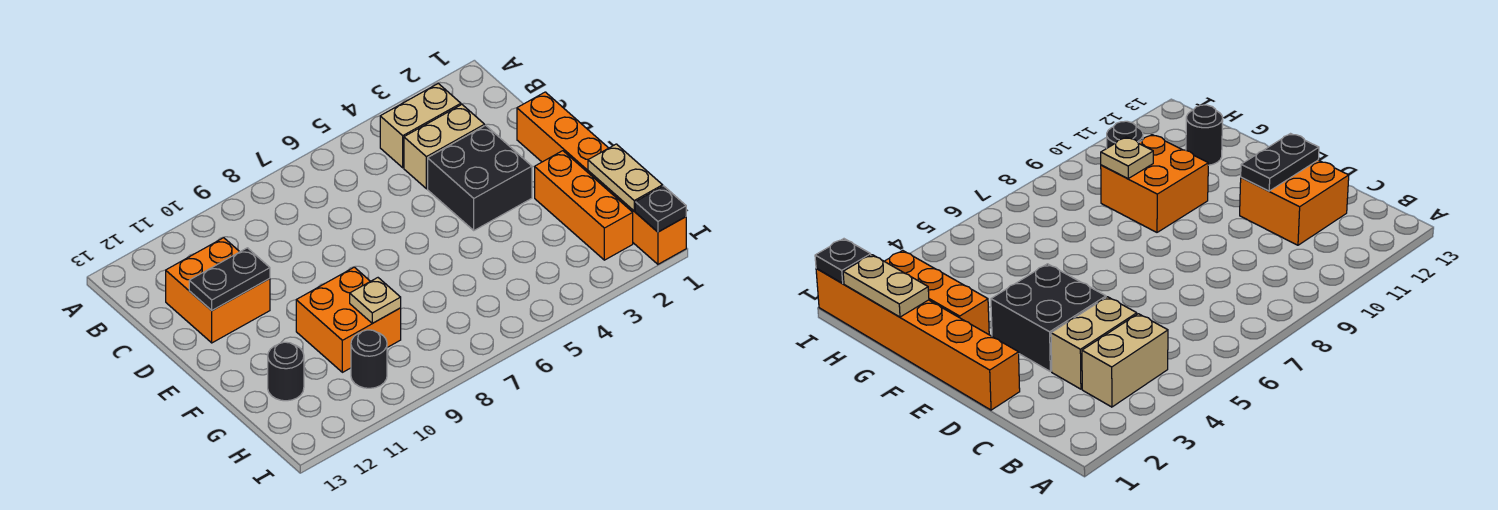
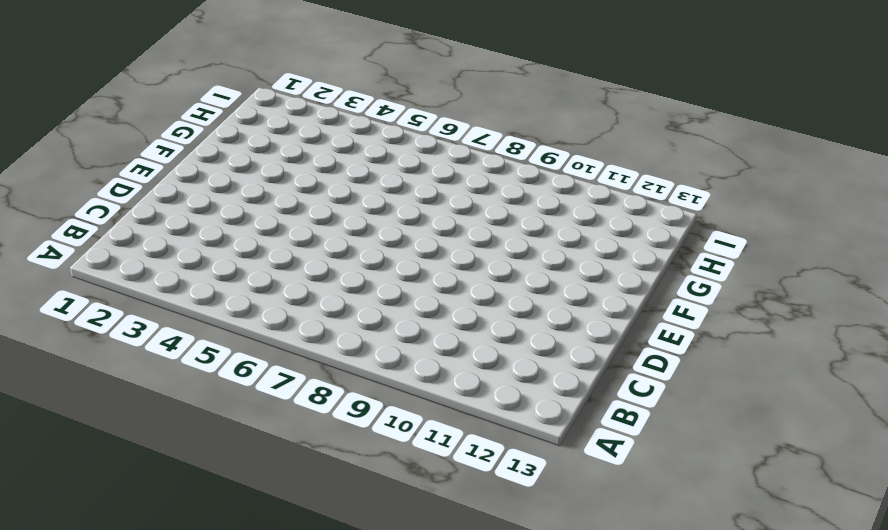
none -> tan brick B3:B4 level 1
none -> tan brick C3:C4 level 1
none -> orange brick C11:D12 level 1

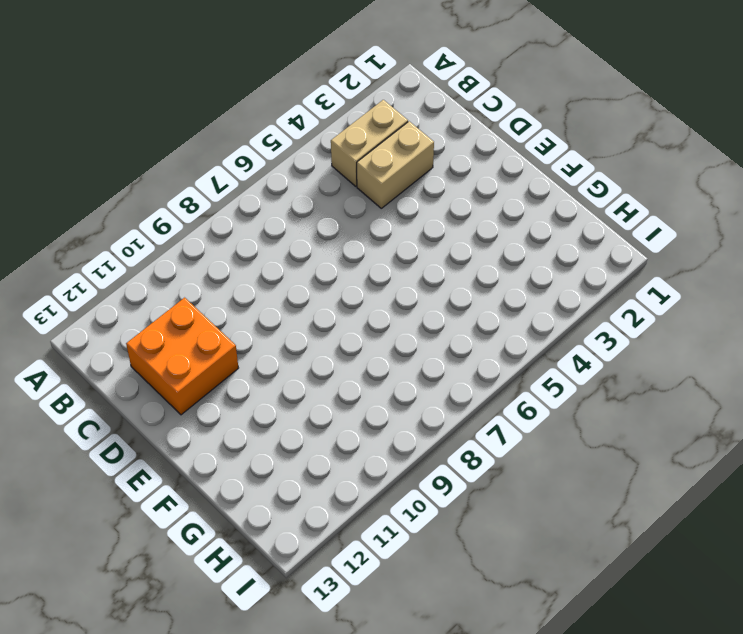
none -> orange brick D1:I1 level 1
none -> black brick D3:E4 level 1
none -> orange brick F2:H2 level 1

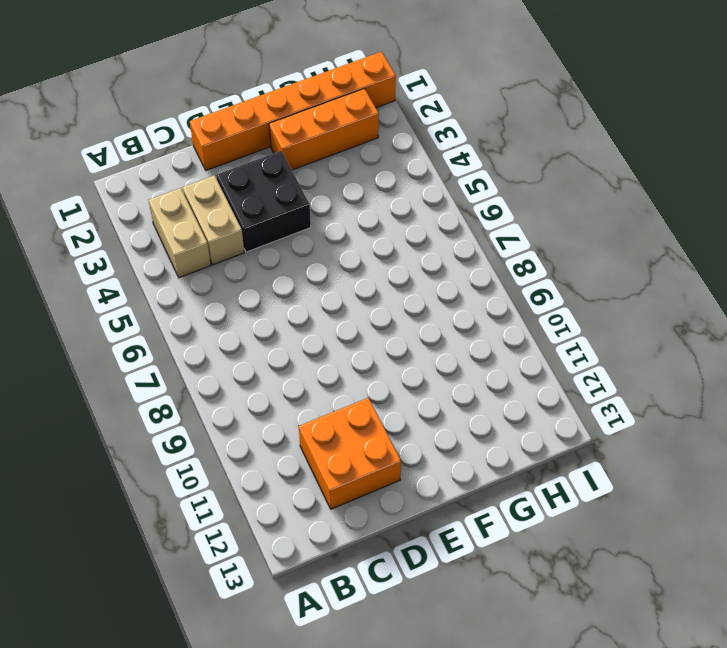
none -> orange brick F9:G10 level 1
none -> black round brick G12 level 1
none -> black round brick H10 level 1

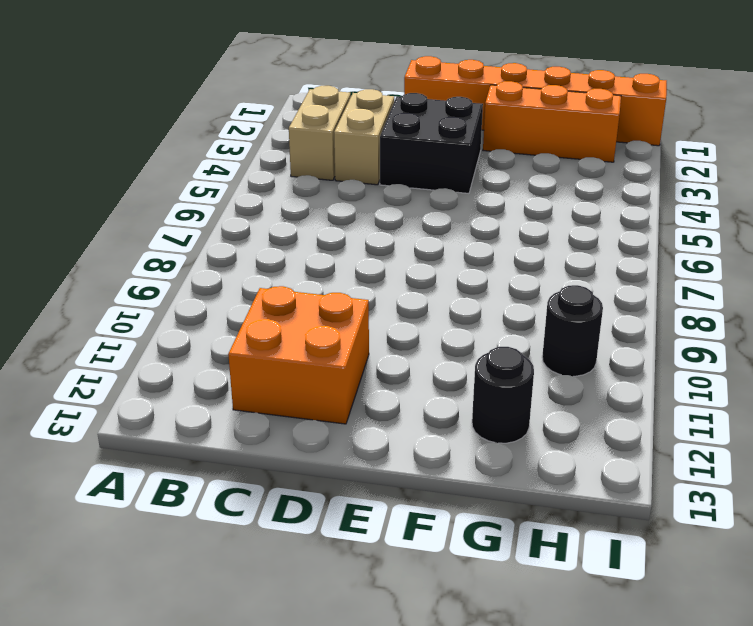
none -> orange brick F9:G10 level 1
none -> black plate D11:D12 level 2
none -> tan plate G1:H1 level 2

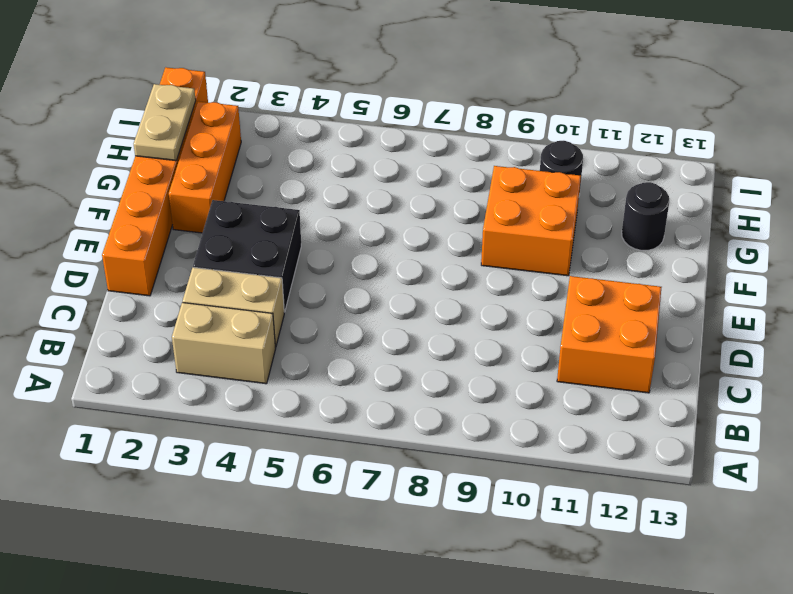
none -> black plate D11:D12 level 2
none -> tan plate G9 level 2
none -> black plate I1 level 2

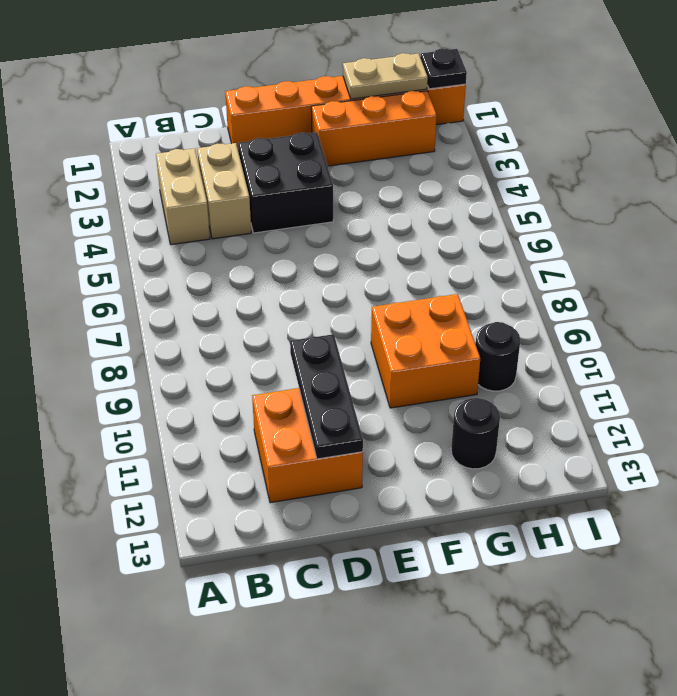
black plate D10:D12 level 2 -> black plate D11:D12 level 2
none -> tan plate G9 level 2

